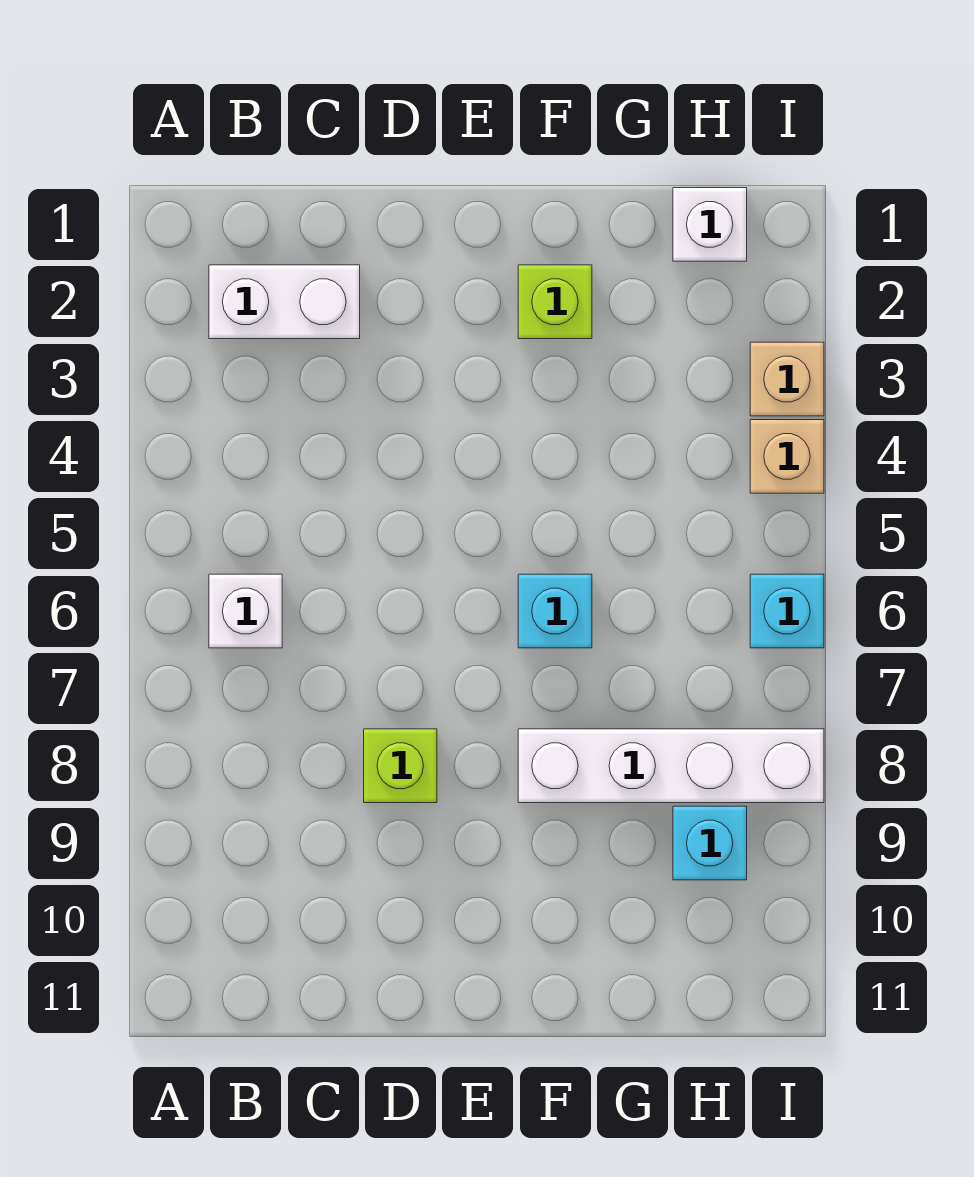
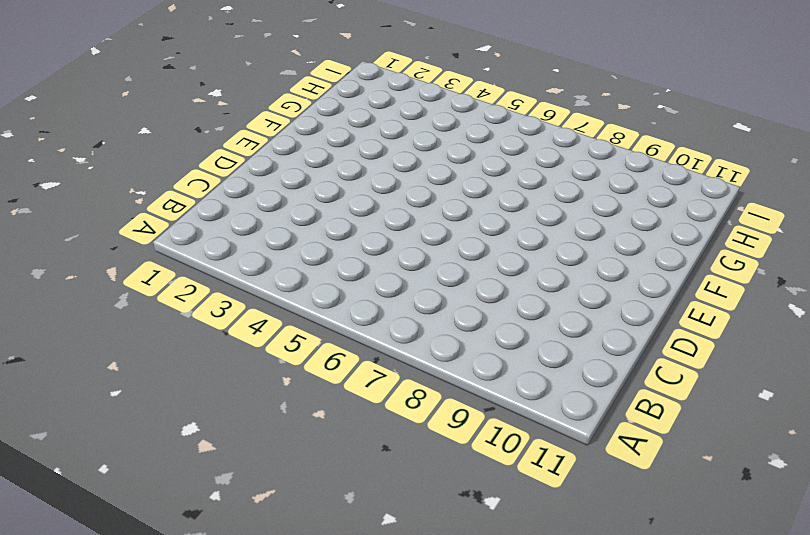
none -> white brick B2:C2 level 1
none -> white brick B6 level 1

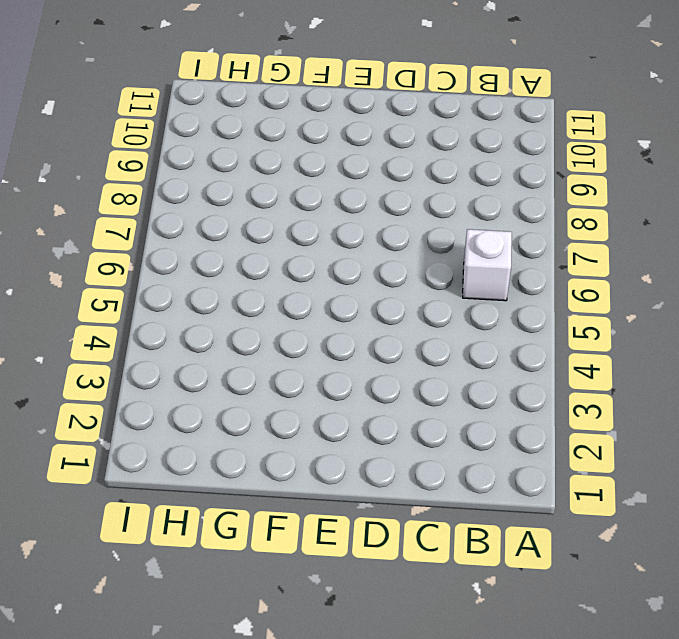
none -> white brick B2:C2 level 1
none -> lime brick D8 level 1

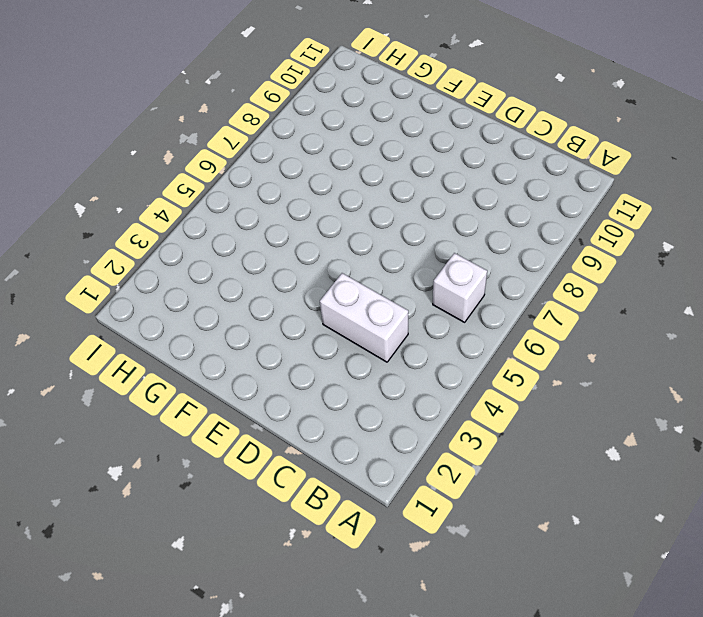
white brick C4:D4 level 1 -> white brick B2:C2 level 1
none -> lime brick D8 level 1
none -> lime brick F2 level 1

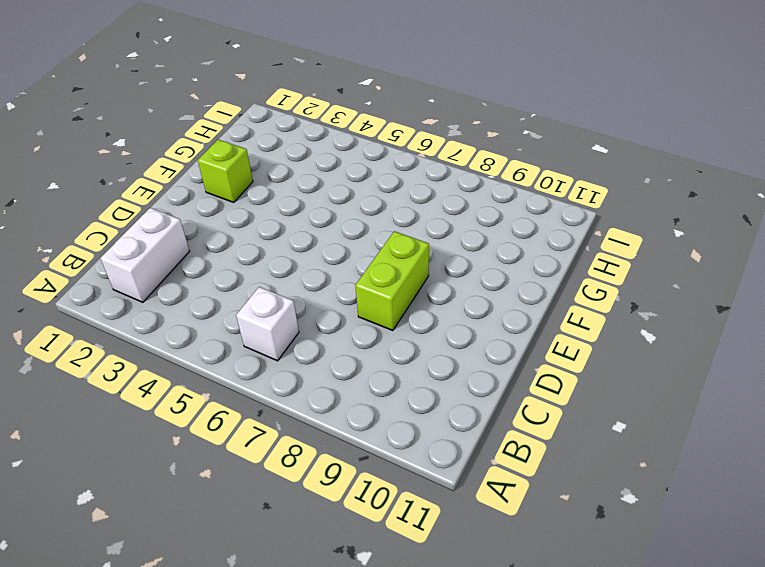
lime brick D8:E8 level 1 -> lime brick D8 level 1
none -> cyan brick F6 level 1
none -> white brick F8:I8 level 1

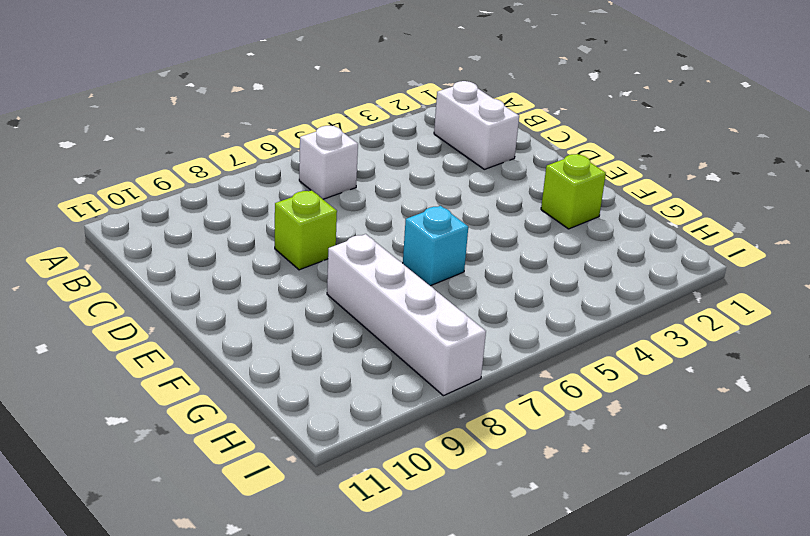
none -> white brick H1 level 1
none -> cyan brick H9 level 1

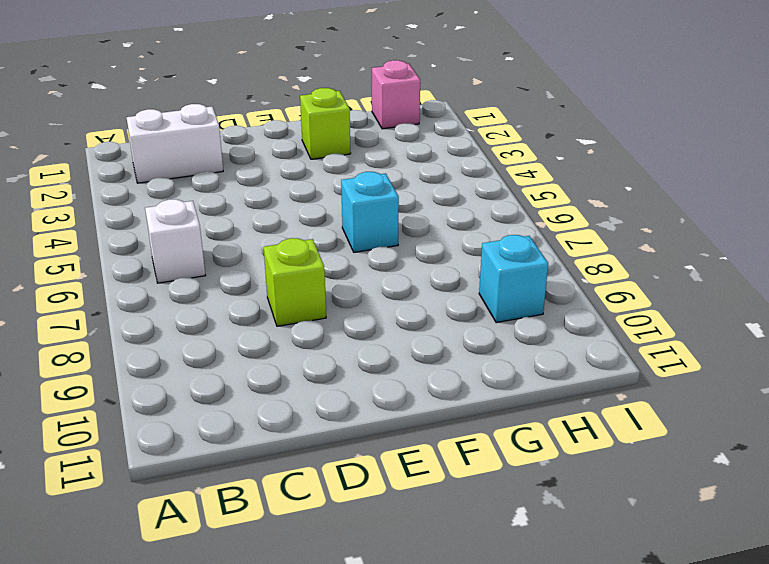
pink brick H1 level 1 -> white brick H1 level 1
none -> white brick F8:I8 level 1
none -> tan brick I3 level 1

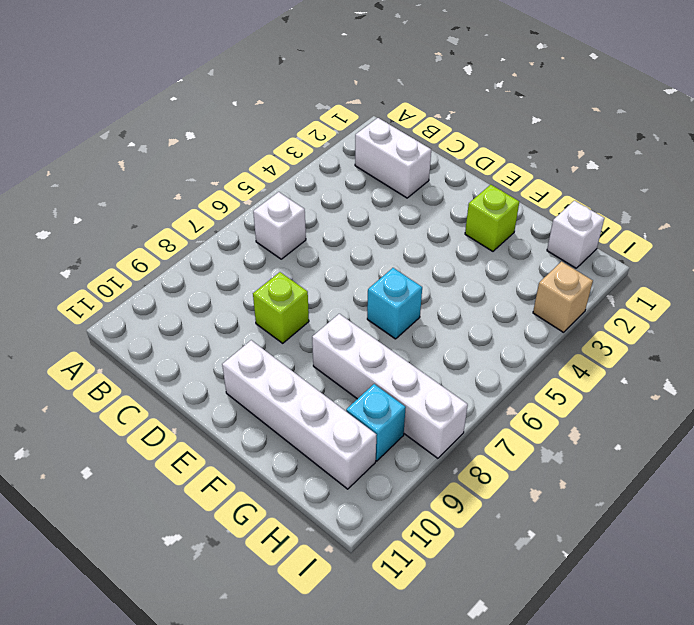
white brick E10:H10 level 1 -> none
none -> tan brick I4 level 1
none -> cyan brick I6 level 1

